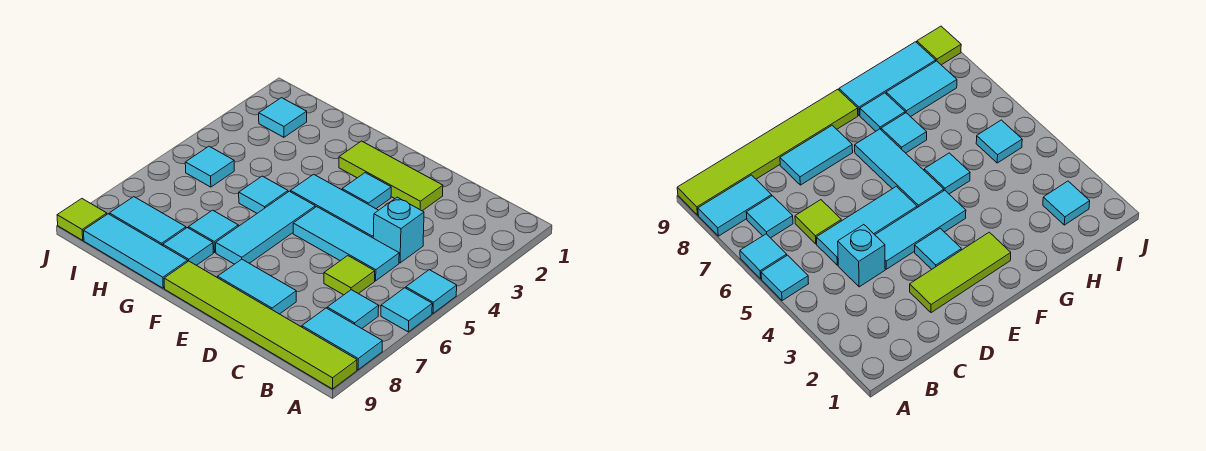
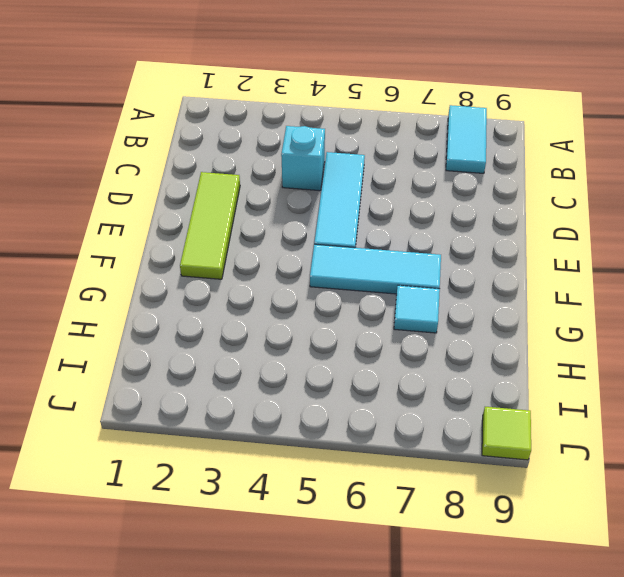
none -> cyan tile A5 level 1
none -> cyan tile A6 level 1
none -> lime tile A9:F9 level 1

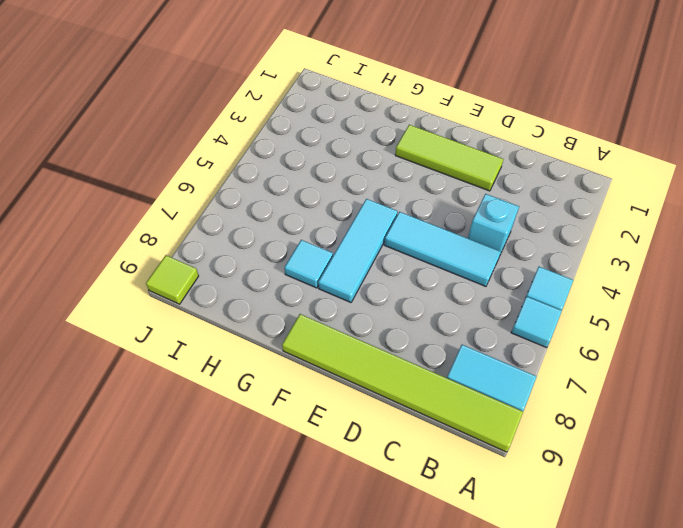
none -> cyan tile B7 level 1
none -> lime tile C6 level 1
none -> cyan tile D4:F4 level 1

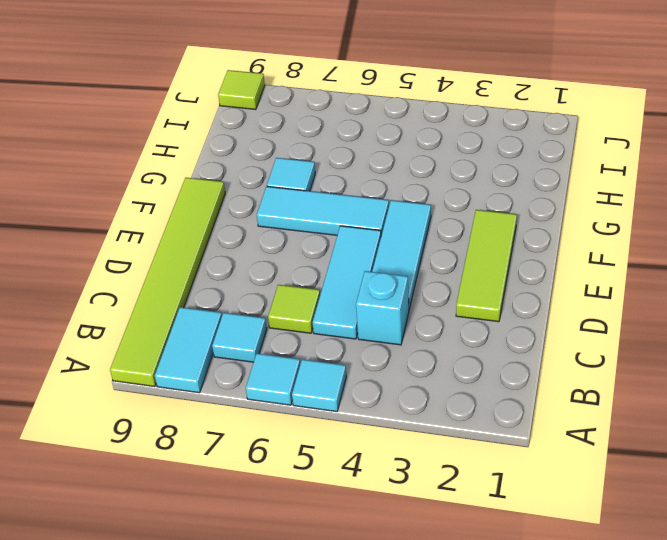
none -> cyan tile D8:E8 level 1
none -> cyan tile E3 level 1
none -> cyan tile G5 level 1

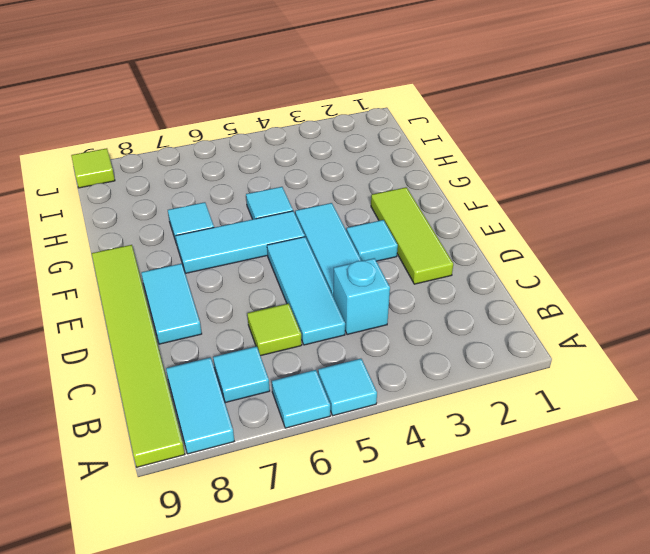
none -> cyan tile G8 level 1
none -> cyan tile G9:I9 level 1
none -> cyan tile H8:I8 level 1

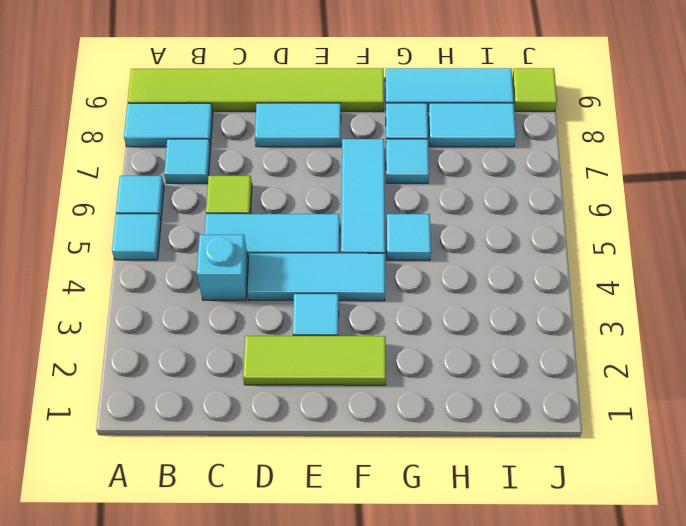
none -> cyan tile I2 level 1
none -> cyan tile I5 level 1

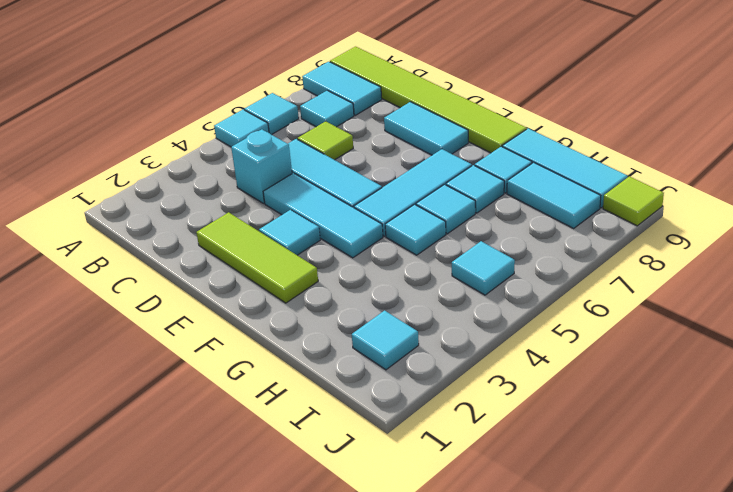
cyan tile G6 level 1 -> none

